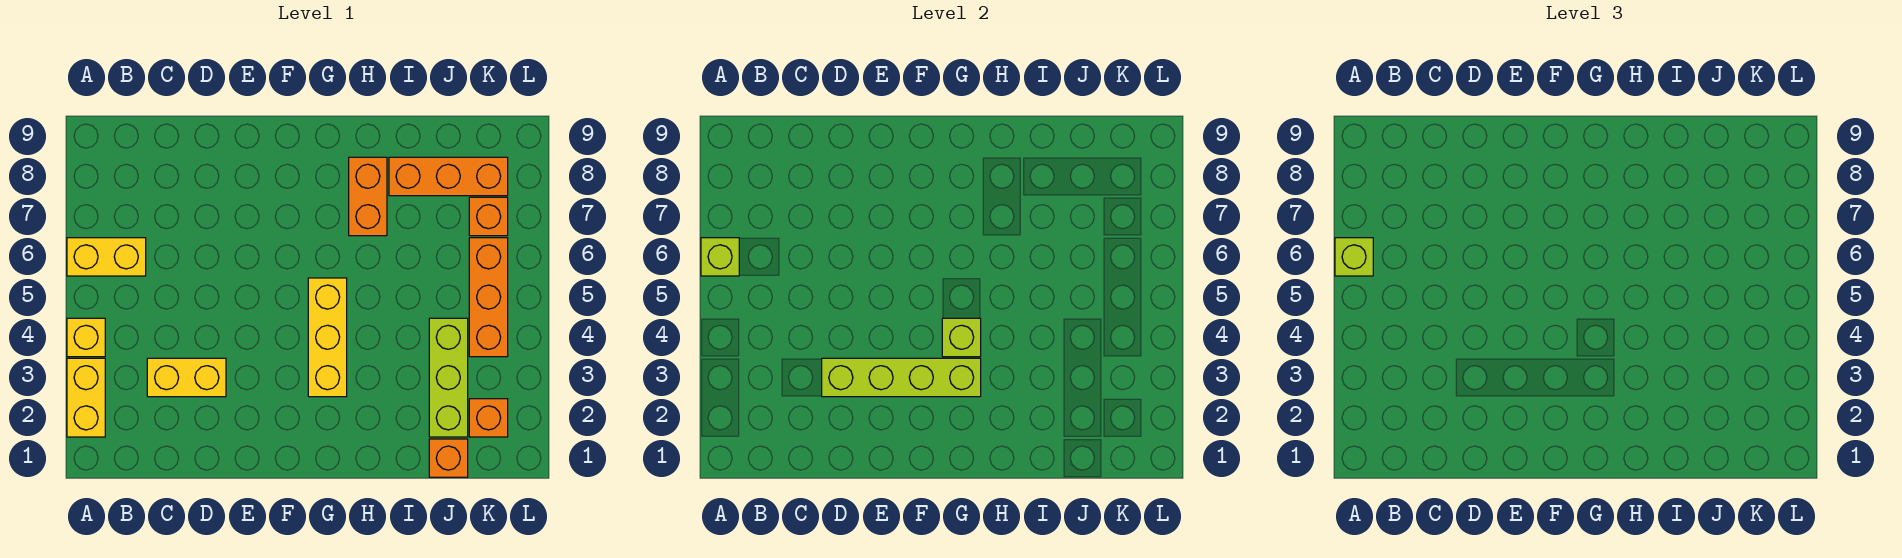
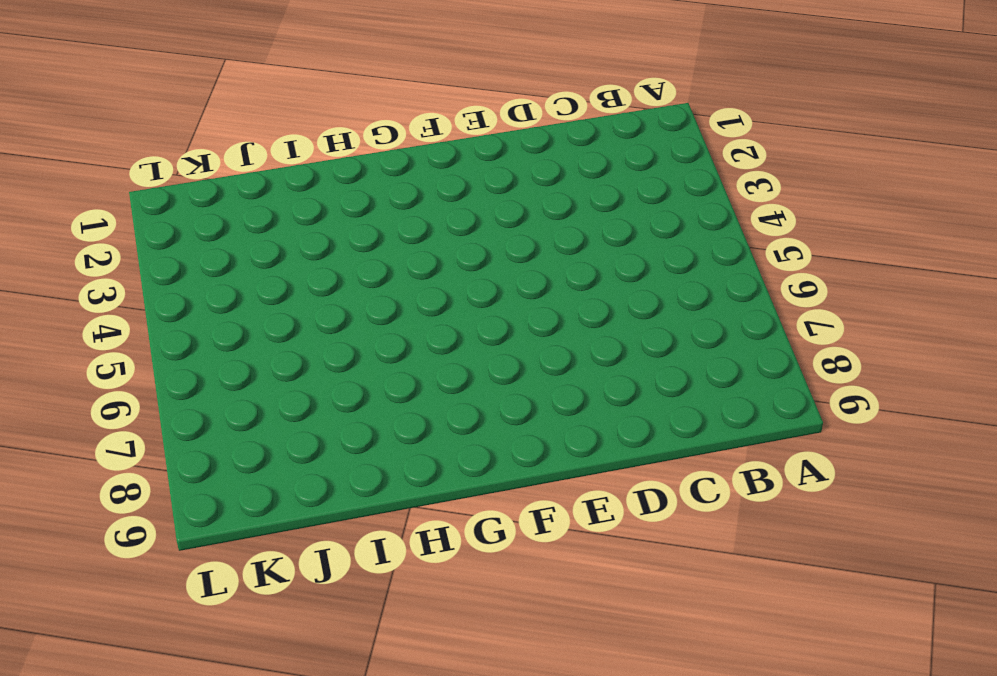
none -> yellow brick A2:A3 level 1
none -> yellow brick A4 level 1
none -> yellow brick A6:B6 level 1

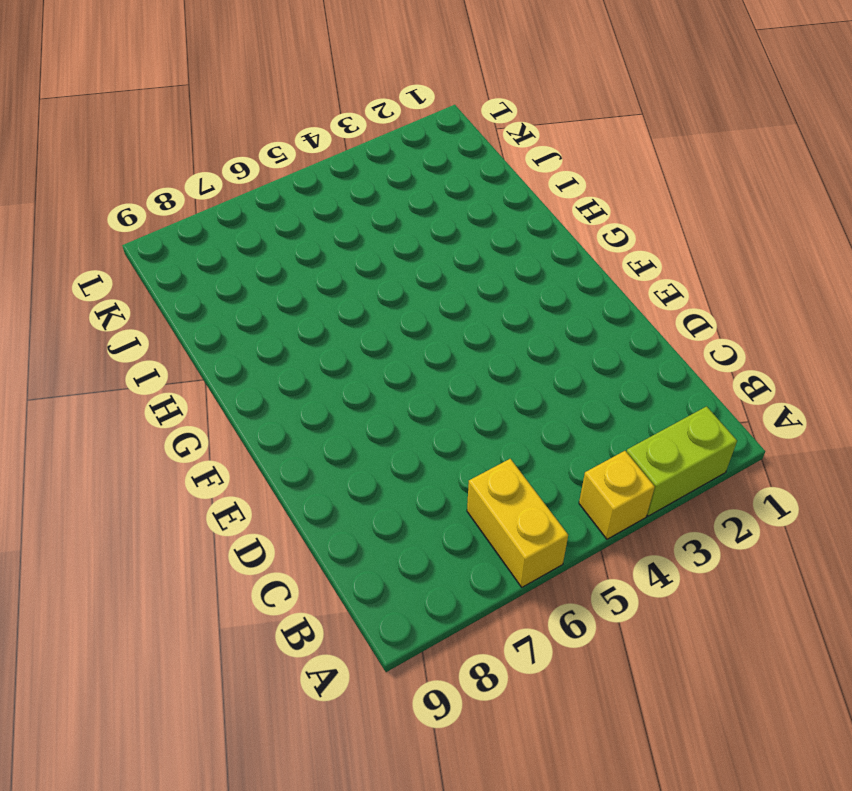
lime brick A2:A3 level 1 -> yellow brick A2:A3 level 1
none -> yellow brick C3:D3 level 1
none -> yellow brick G3:G5 level 1
none -> orange brick H7:H8 level 1

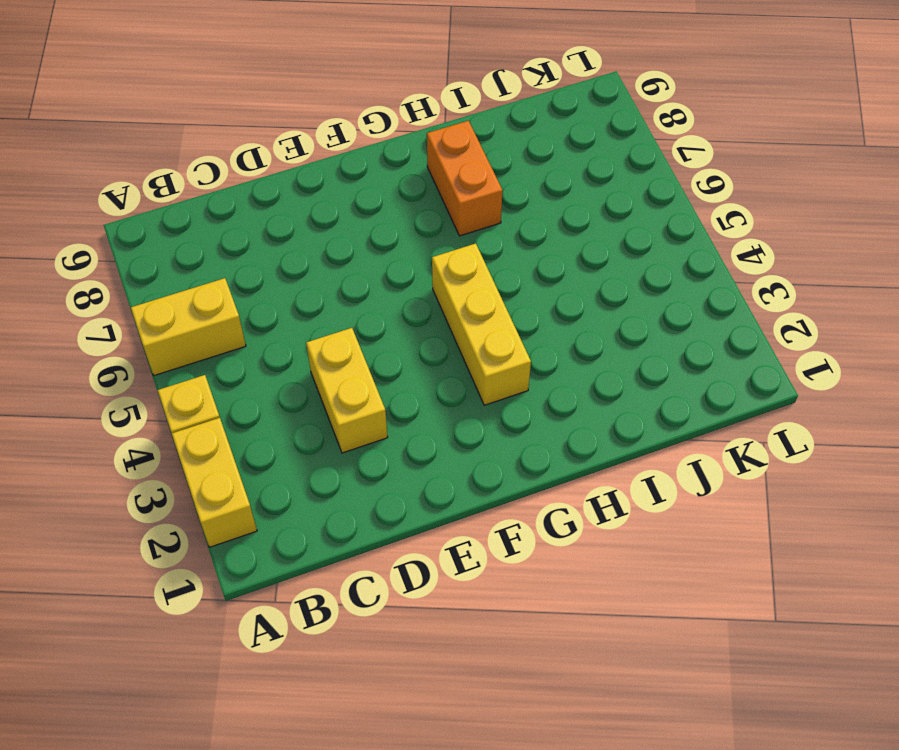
yellow brick D3:D4 level 1 -> yellow brick C3:D3 level 1
none -> orange brick I8:K8 level 1
none -> orange brick J1 level 1
none -> lime brick J2:J4 level 1

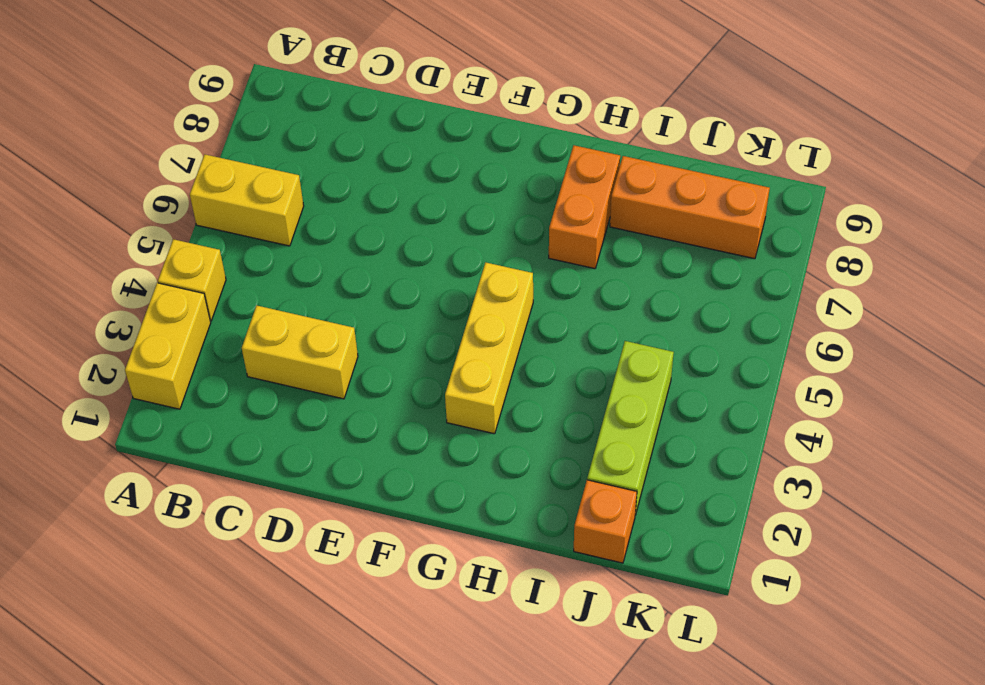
none -> orange brick K2 level 1
none -> orange brick K4:K6 level 1
none -> orange brick K7 level 1

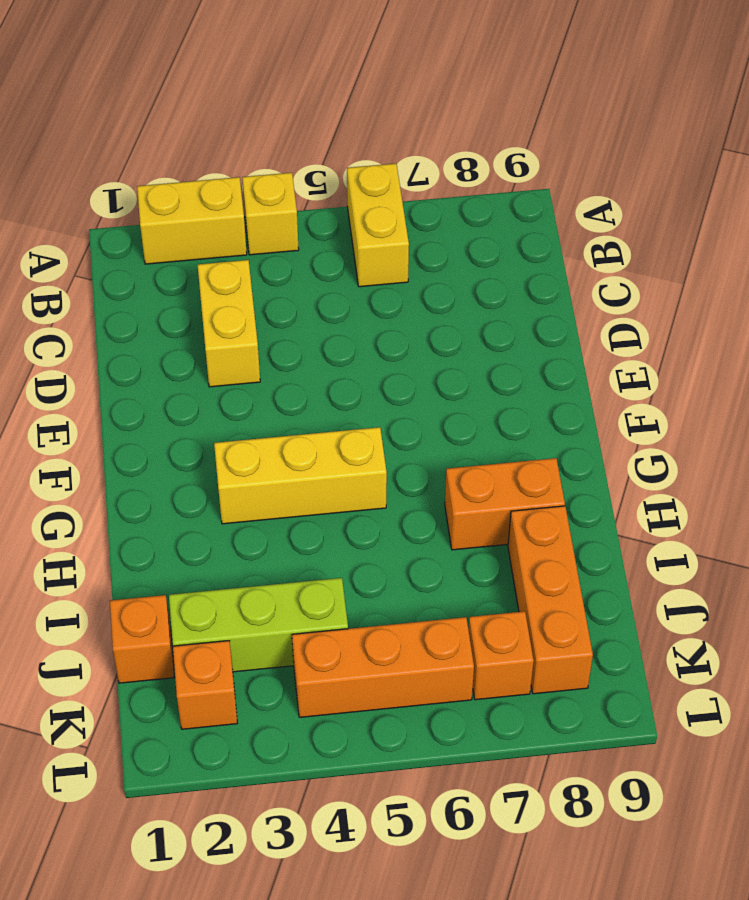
none -> lime brick A6 level 2
none -> lime brick D3:G3 level 2
none -> lime brick G4 level 2

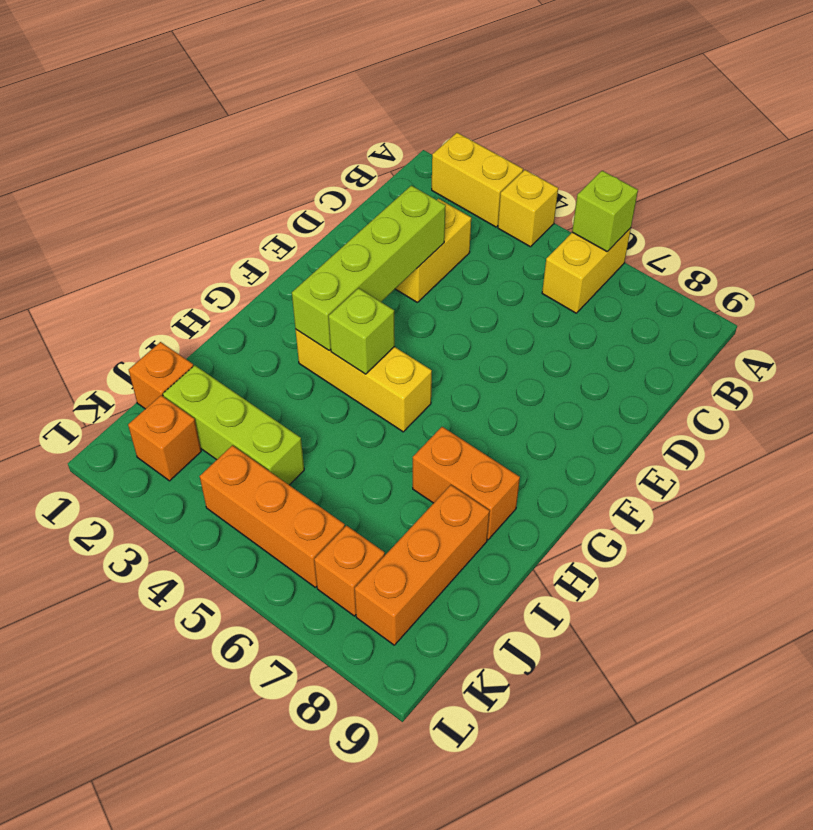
none -> lime brick A6 level 3

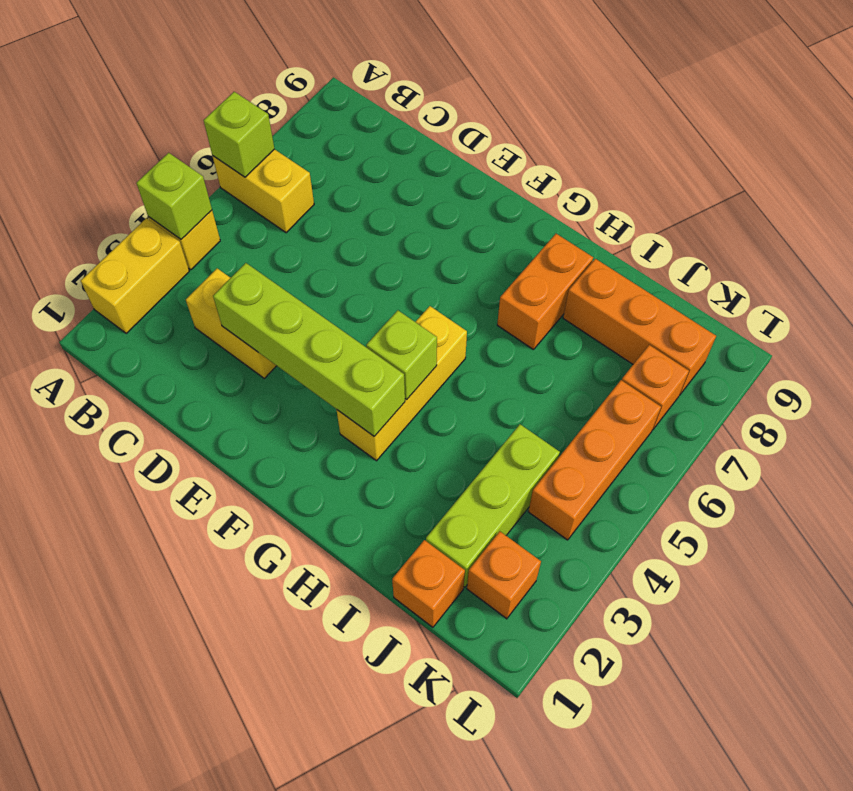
lime brick A4 level 2 -> lime brick A6 level 3

